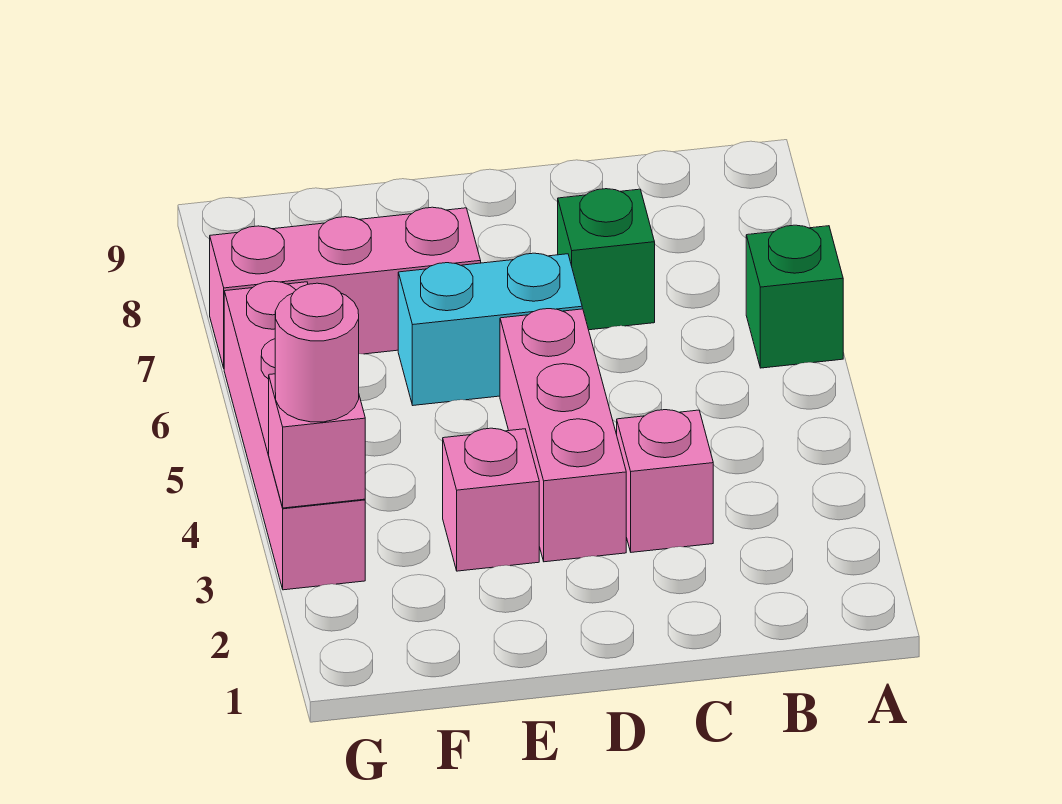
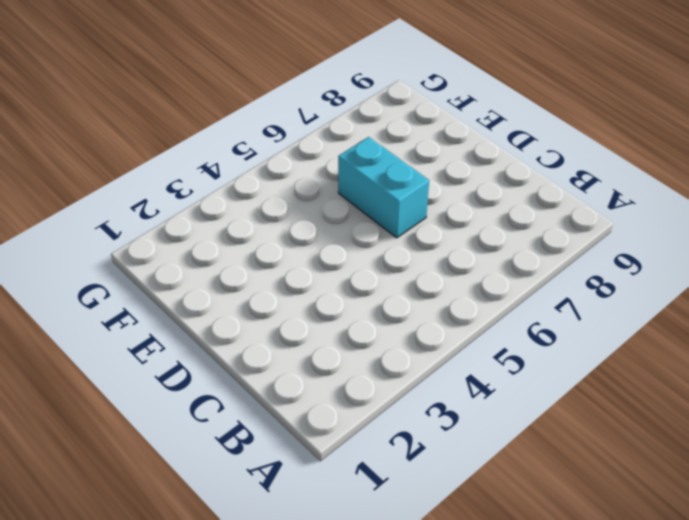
none -> green brick A6 level 1
none -> pink brick C3 level 1

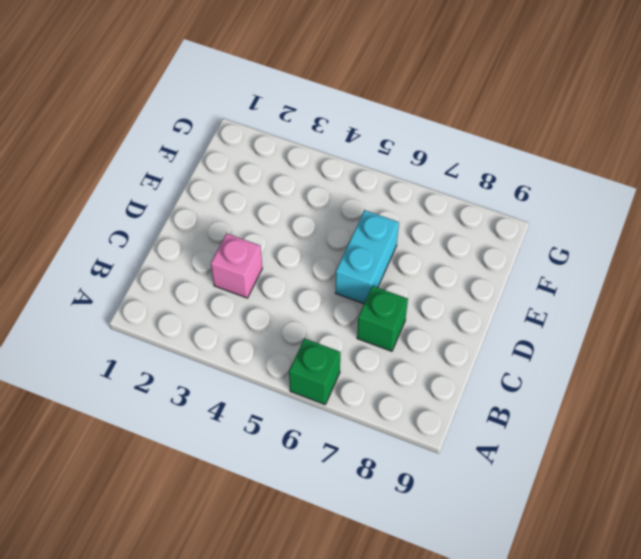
none -> pink brick D3:D5 level 1
none -> pink brick E3 level 1

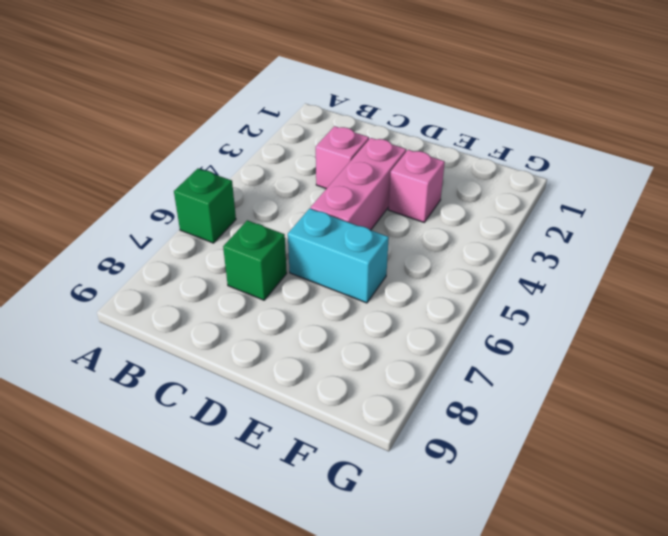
none -> pink brick E7:G7 level 1
none -> pink brick G3:G6 level 1

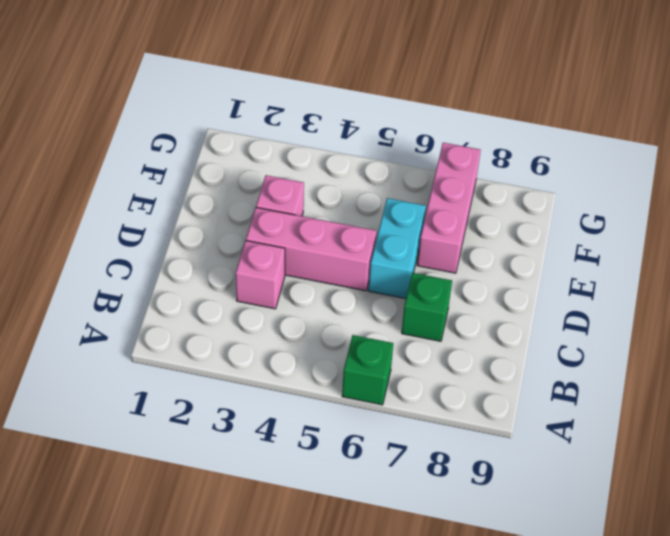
none -> pink brick G3:G6 level 1
none -> pink brick G3 level 2

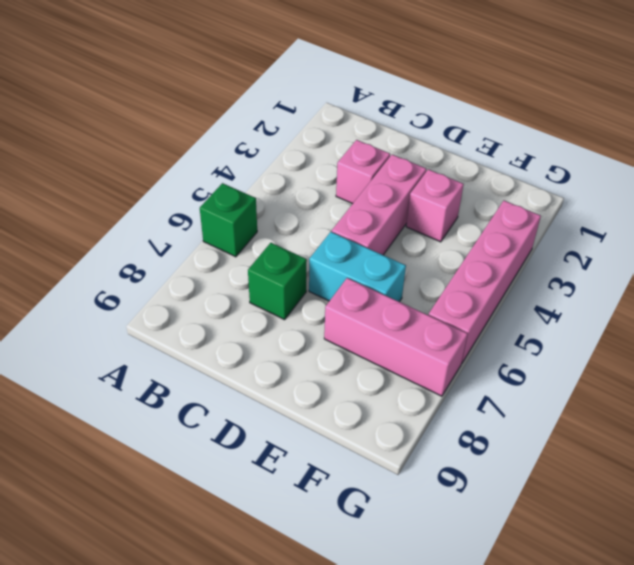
none -> pink brick G3 level 2
none -> pink round brick G3 level 3

